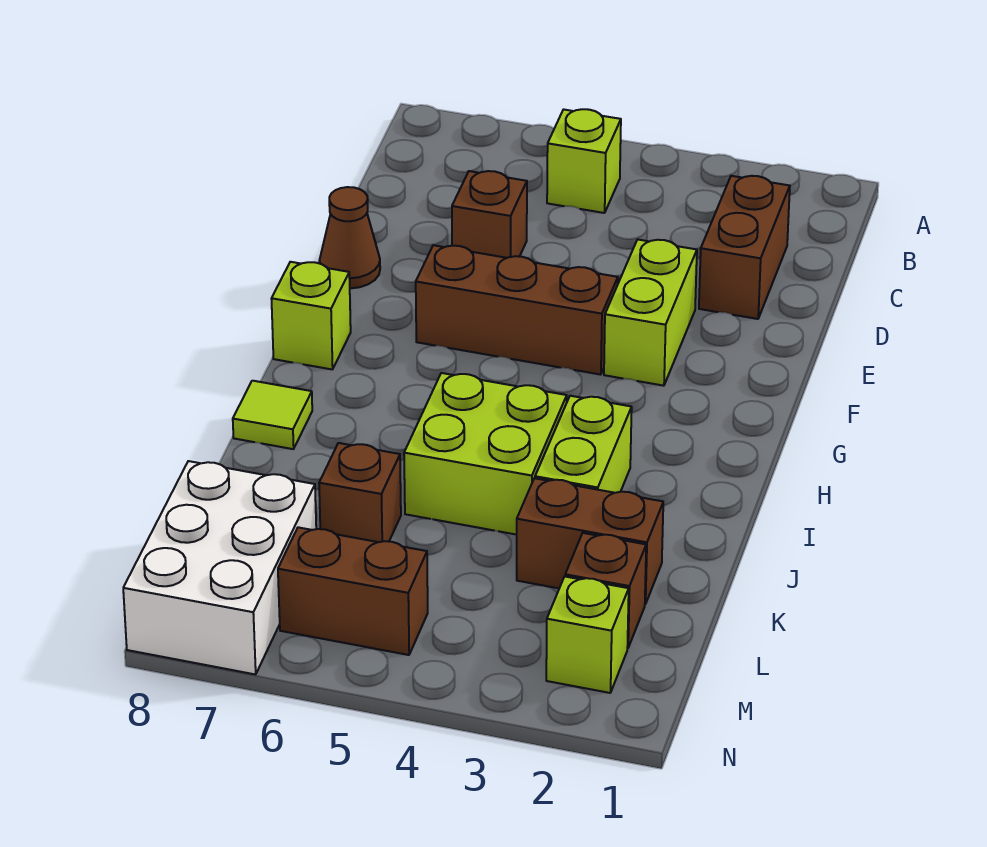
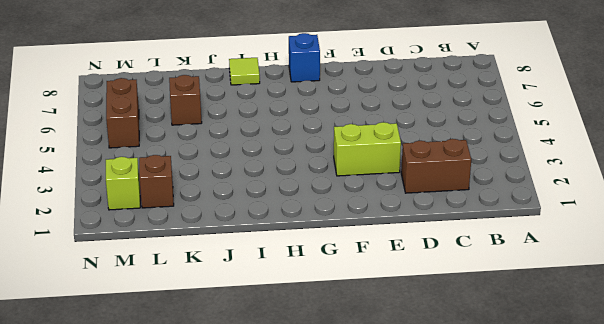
blue brick G8 level 1 -> lime brick G8 level 1
none -> lime brick B5 level 1
none -> brown brick D6 level 1
none -> brown cone E8 level 1

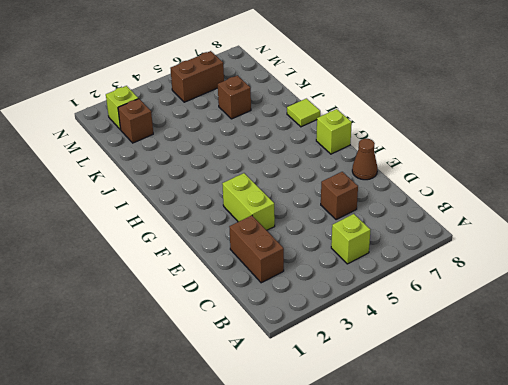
none -> brown brick F4:F6 level 1
none -> lime brick I3:J3 level 1
none -> lime brick I4:J5 level 1

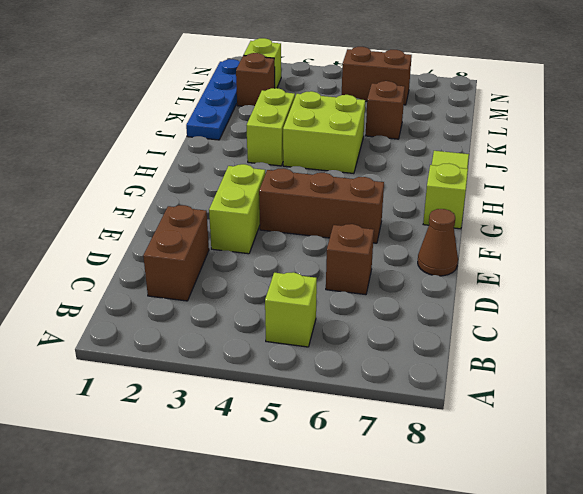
blue plate J1:M1 level 1 -> none
none -> brown brick K2:K3 level 1
none -> white brick L7:N8 level 1

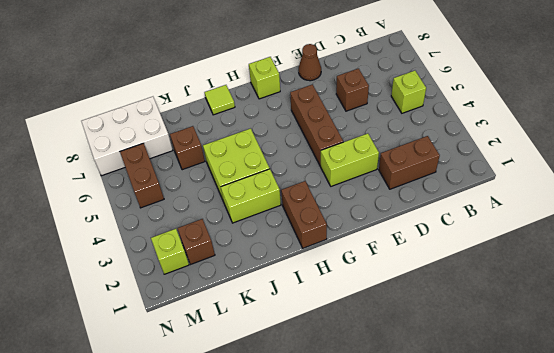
brown brick H1:H2 level 1 -> brown brick K2:K3 level 1

